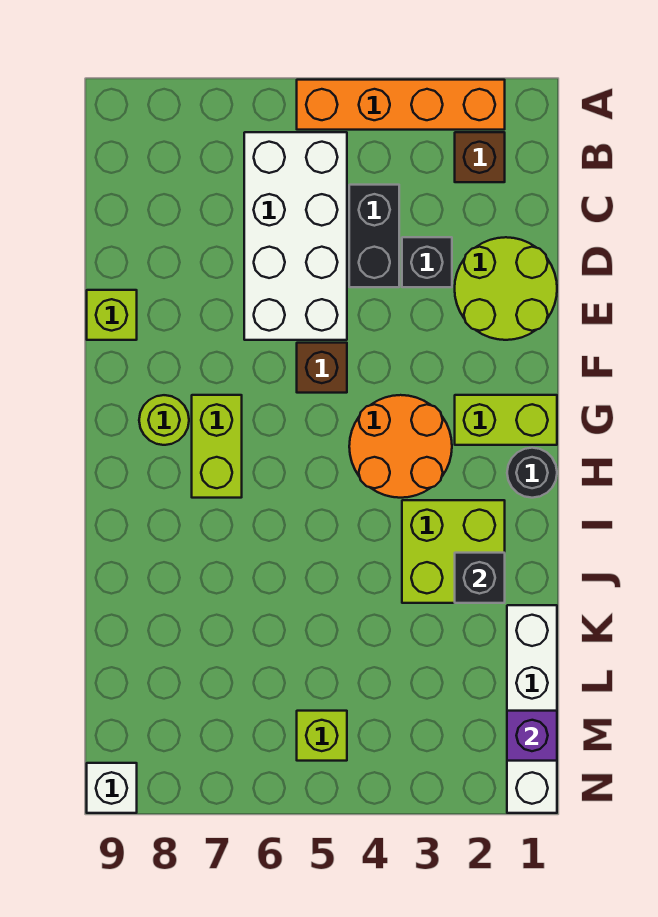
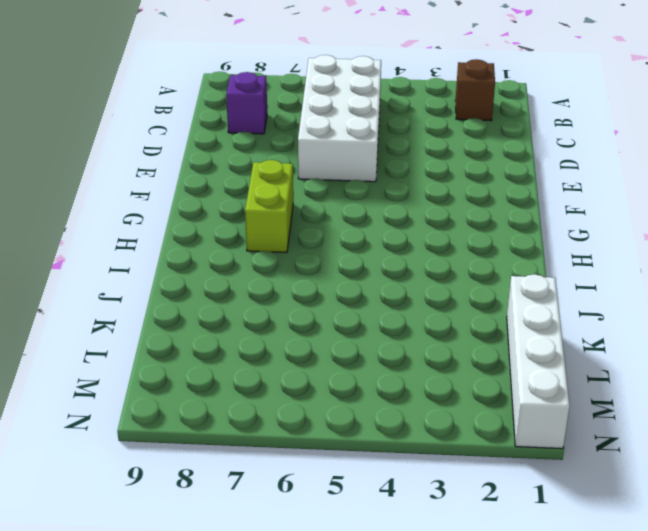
purple brick C8 level 1 -> purple brick M1 level 2
none -> orange brick A2:A5 level 1
none -> black brick C4:D4 level 1
none -> lime round brick D1:E2 level 1

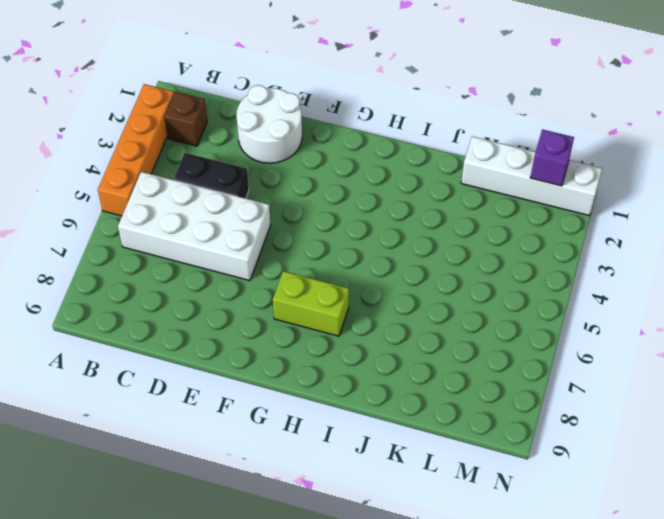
white round brick D1:E2 level 1 -> lime round brick D1:E2 level 1
none -> black brick D3 level 1
none -> lime brick E9 level 1
none -> brown brick F5 level 1

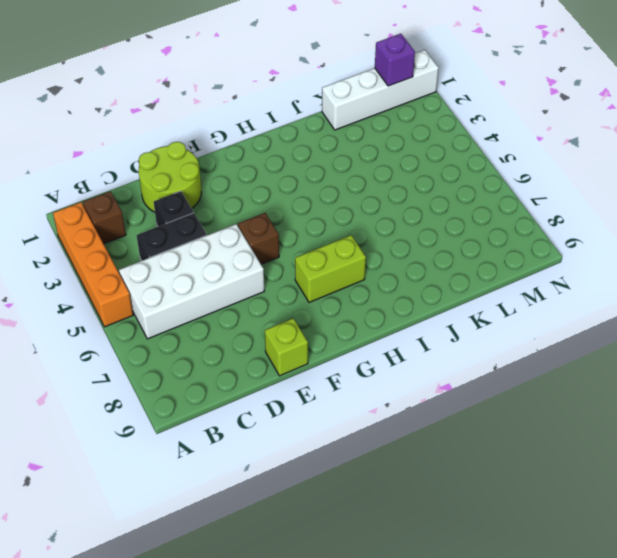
none -> lime brick G1:G2 level 1
none -> orange round brick G3:H4 level 1
none -> lime round brick G8 level 1

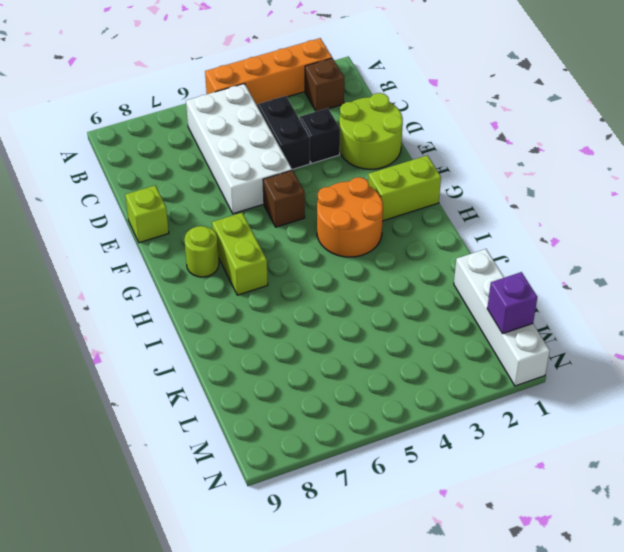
none -> black round brick H1 level 1
none -> lime brick I2:J3 level 1
none -> lime brick M5 level 1

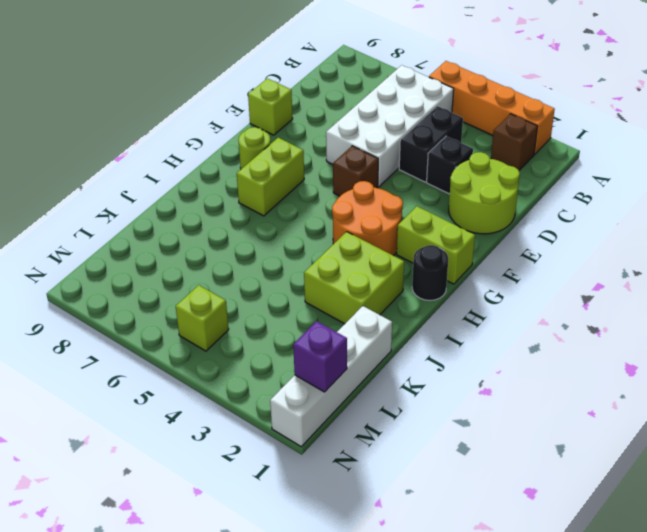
none -> white brick N9 level 1
none -> black brick J2 level 2

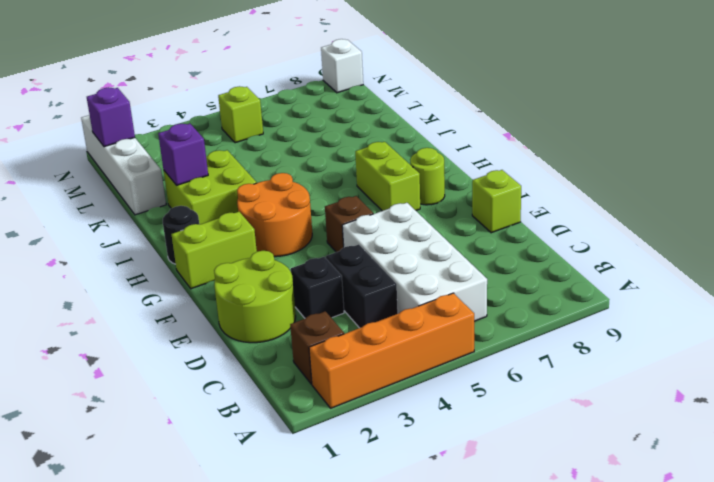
purple brick J2 level 2 -> black brick J2 level 2

